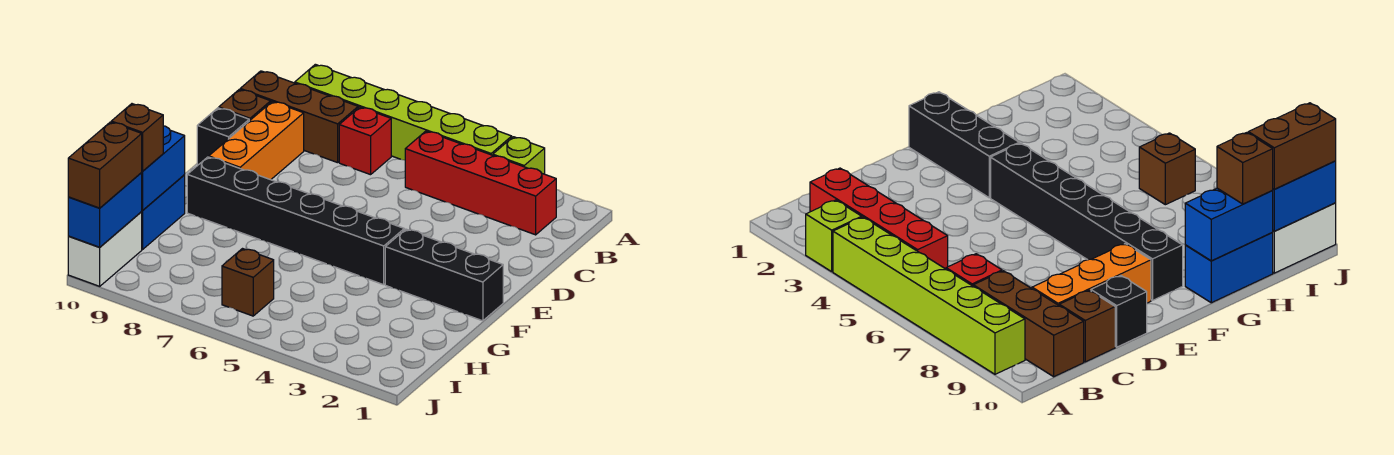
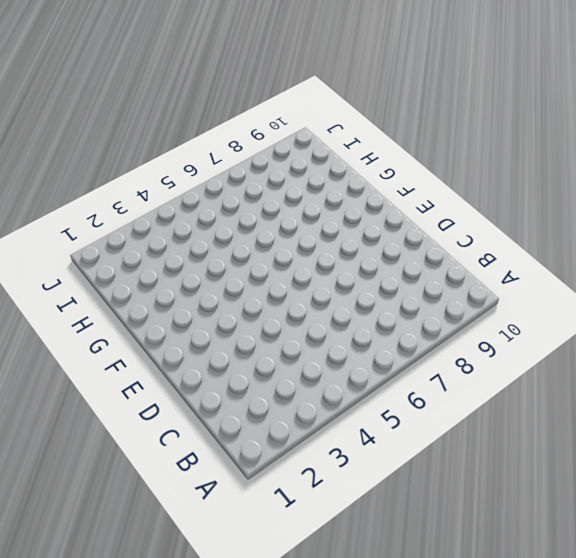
none -> lime brick A3 level 1
none -> lime brick A4:A9 level 1
none -> red brick B2:B5 level 1

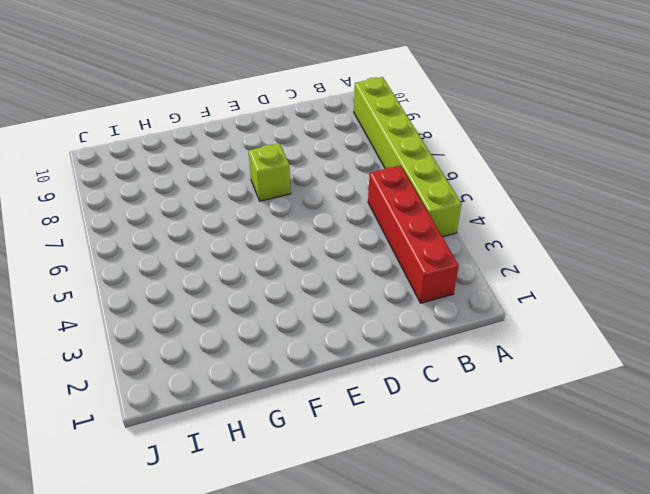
lime brick E7 level 1 -> lime brick A3 level 1
none -> red brick B7 level 1
none -> brown brick B8:B10 level 1
none -> orange brick C9:E9 level 1

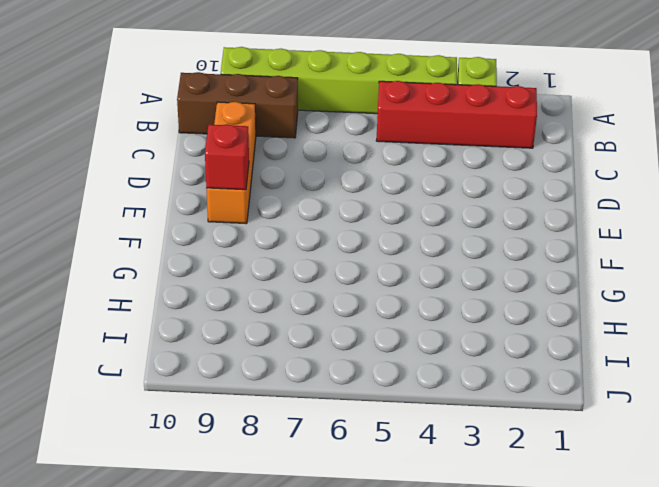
red brick E9 level 2 -> red brick B7 level 1
none -> brown brick C10 level 1
none -> black brick D10 level 1
none -> black brick F1:F3 level 1

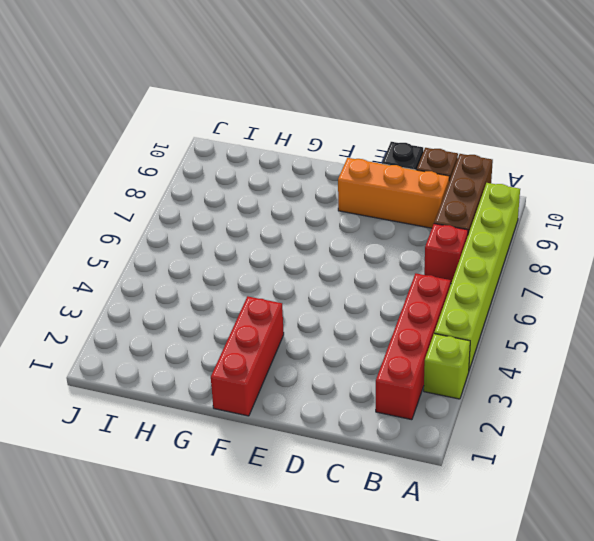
red brick F1:F3 level 1 -> black brick F1:F3 level 1
none -> black brick F4:F9 level 1
none -> blue brick G10:H10 level 1
none -> brown brick I6 level 1

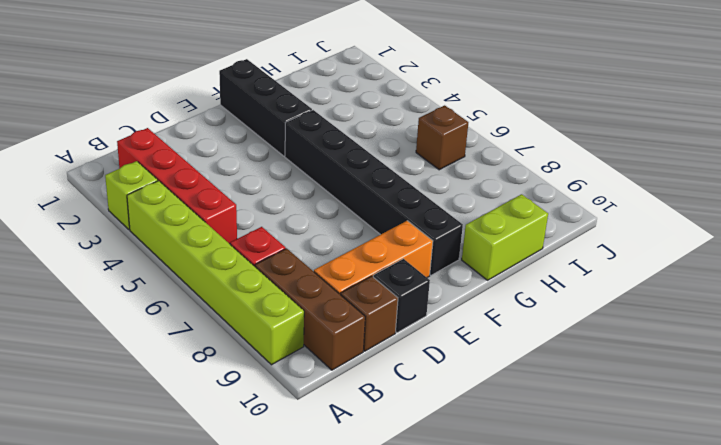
lime brick G10:H10 level 1 -> blue brick G10:H10 level 1
none -> white brick I10:J10 level 1
none -> blue brick G10:H10 level 2
none -> blue brick I10:J10 level 2

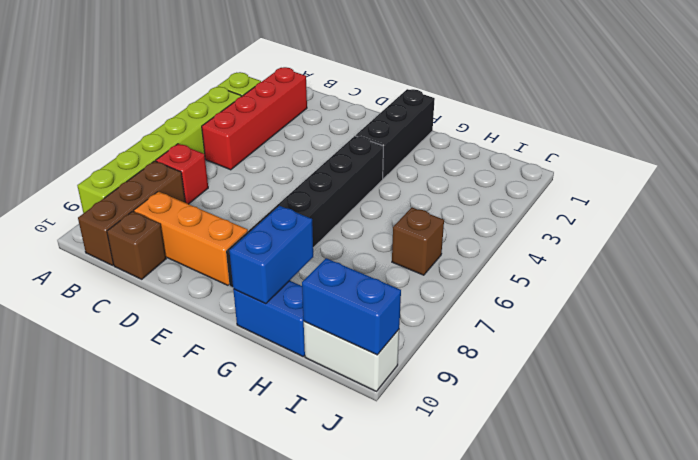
blue brick G9:G10 level 2 -> blue brick G10:H10 level 2
none -> black brick D10 level 1
none -> brown brick H10 level 3
none -> brown brick I10:J10 level 3

